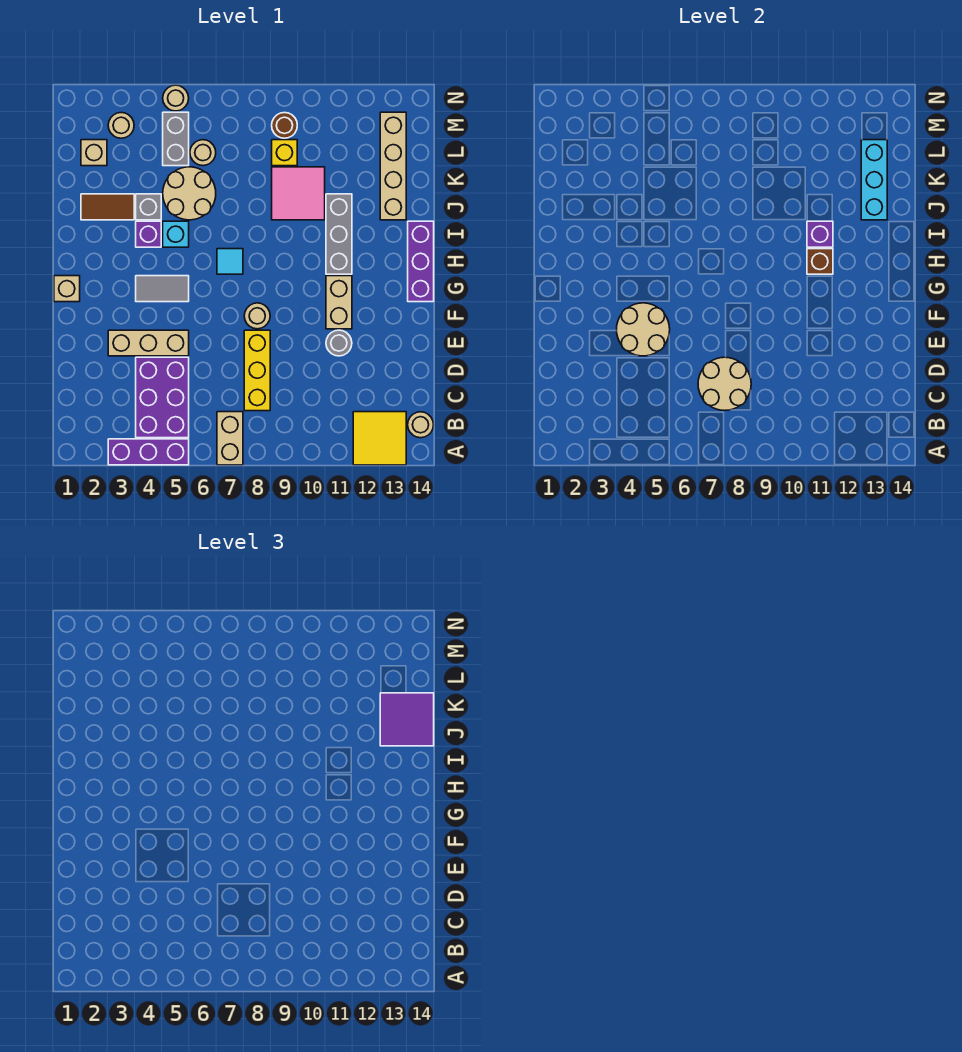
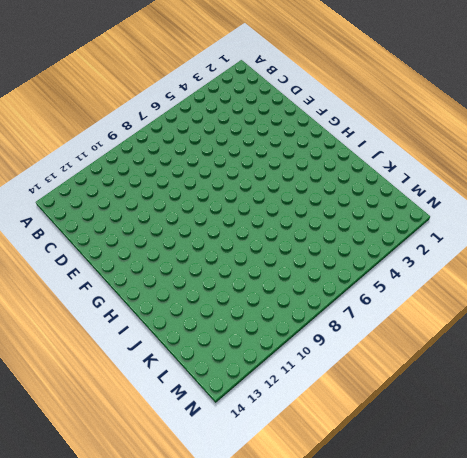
none -> purple brick A3:A5 level 1
none -> tan brick A7:B7 level 1
none -> yellow tile A12:B13 level 1
none -> purple brick B4:D5 level 1

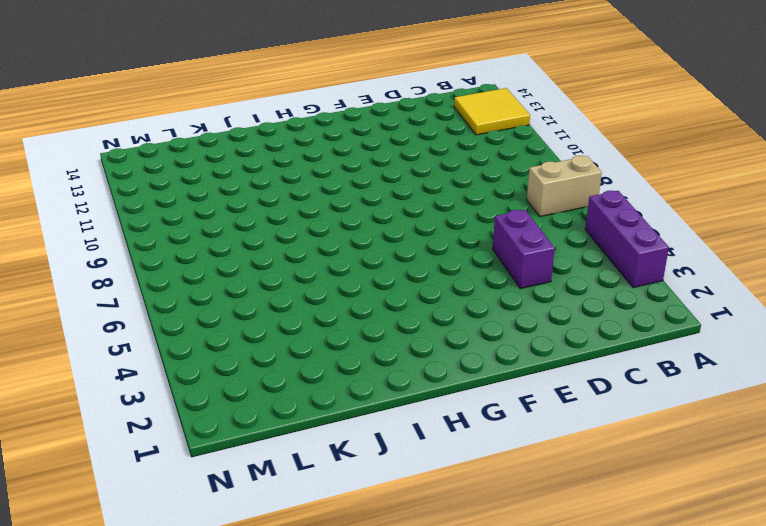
purple brick D4:D5 level 1 -> purple brick B4:D5 level 1
none -> tan round brick B14 level 1
none -> yellow brick C8:E8 level 1
none -> tan brick E3:E5 level 1
none -> grey round brick E11 level 1

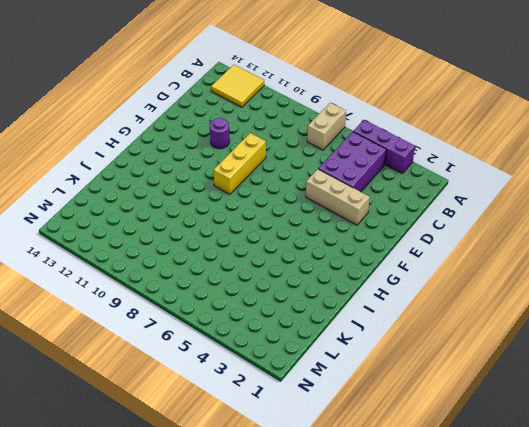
yellow brick E9:G9 level 1 -> yellow brick C8:E8 level 1
purple round brick E11 level 1 -> grey round brick E11 level 1
none -> tan round brick B14 level 1
none -> tan round brick F8 level 1
none -> tan brick F11:G11 level 1
none -> tan brick G1 level 1

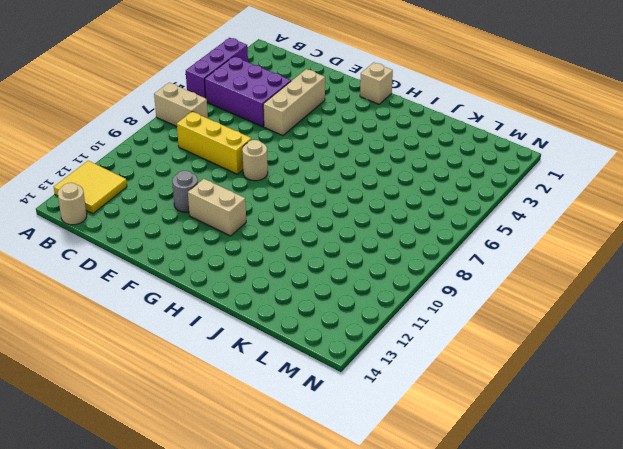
none -> grey tile G4:G5 level 1
none -> purple brick G14:I14 level 1
none -> cyan tile H7 level 1
none -> grey brick H11:J11 level 1

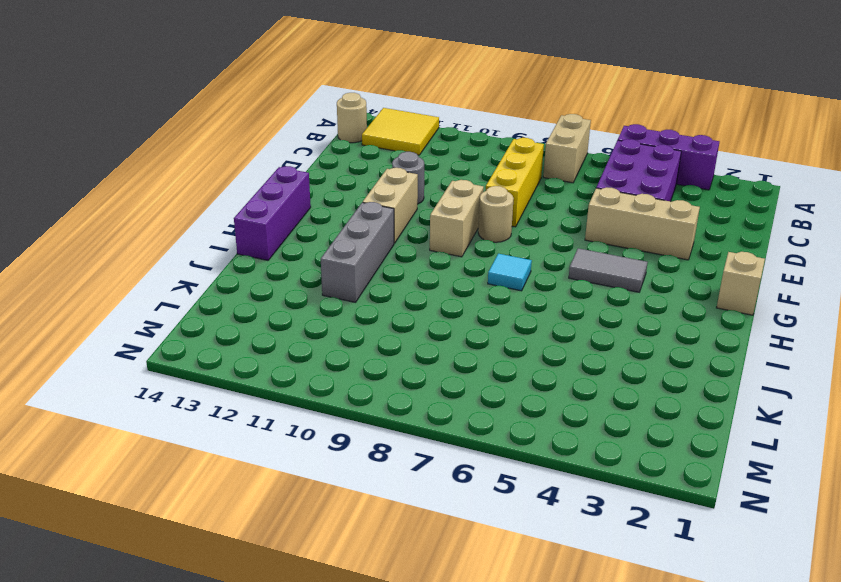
tan brick F9:G9 level 1 -> none
none -> purple brick I4 level 1
none -> cyan brick I5 level 1
none -> brown tile J2:J3 level 1
none -> grey brick J4 level 1

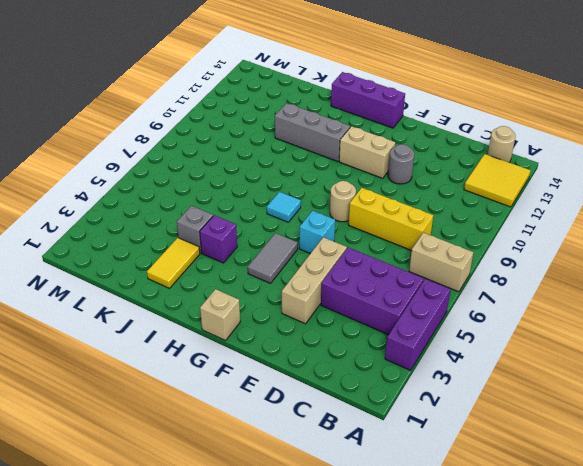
cyan brick F6 level 1 -> cyan brick I5 level 1
yellow tile J2:J3 level 1 -> brown tile J2:J3 level 1
none -> tan round brick J5:K6 level 1
none -> pink tile J9:K10 level 1
none -> tan brick J13:M13 level 1
none -> tan brick L2 level 1

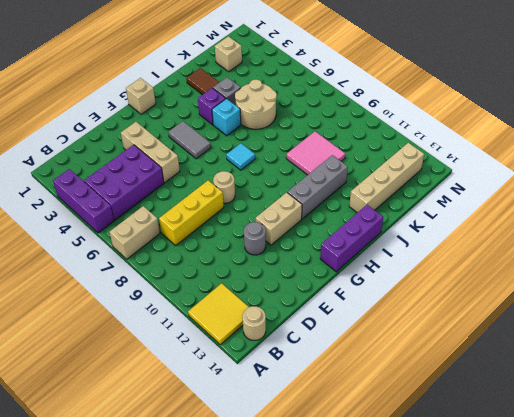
none -> grey brick L5:M5 level 1
none -> tan round brick L6 level 1
none -> yellow brick L9 level 1
none -> tan round brick M3 level 1

